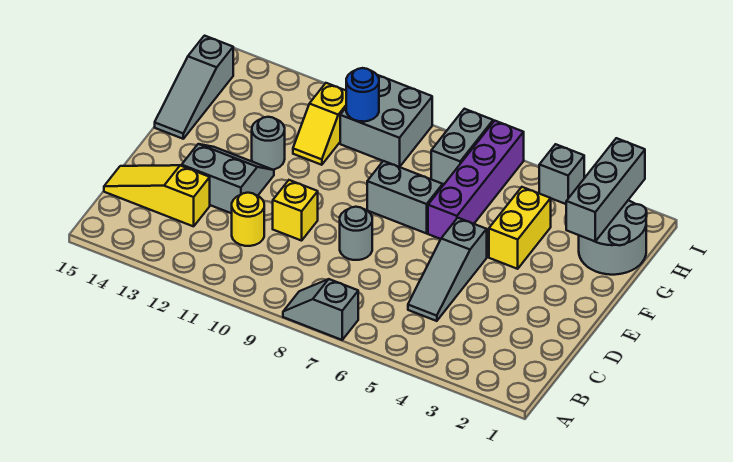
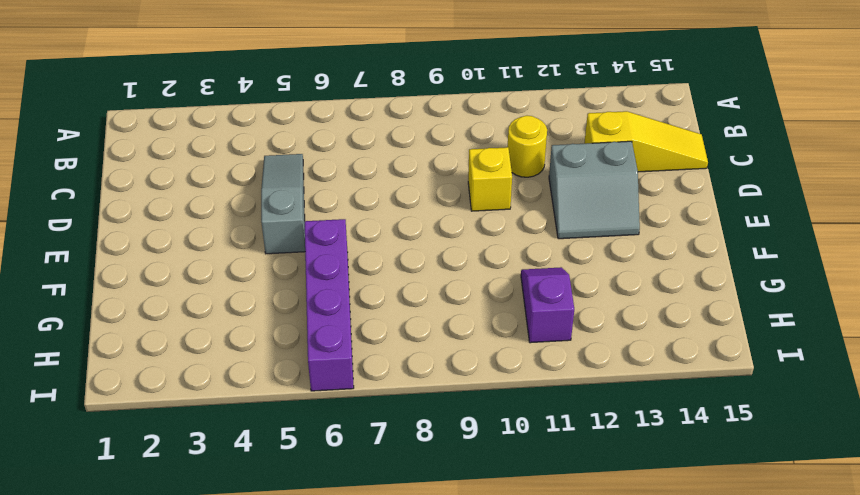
purple slope G11:H11 level 1 top H -> yellow slope G11:H11 level 1 top H
none -> grey slope A7:A8 level 1 top 7
none -> grey round brick D8 level 1
none -> yellow brick F4:G4 level 1

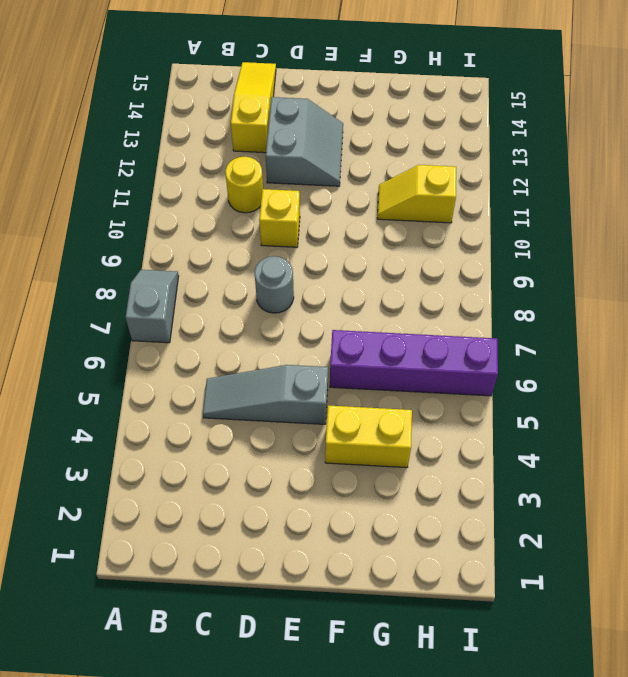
none -> grey brick F7:F8 level 1
none -> grey round brick F12 level 1
none -> grey slope F15:H15 level 1 top H

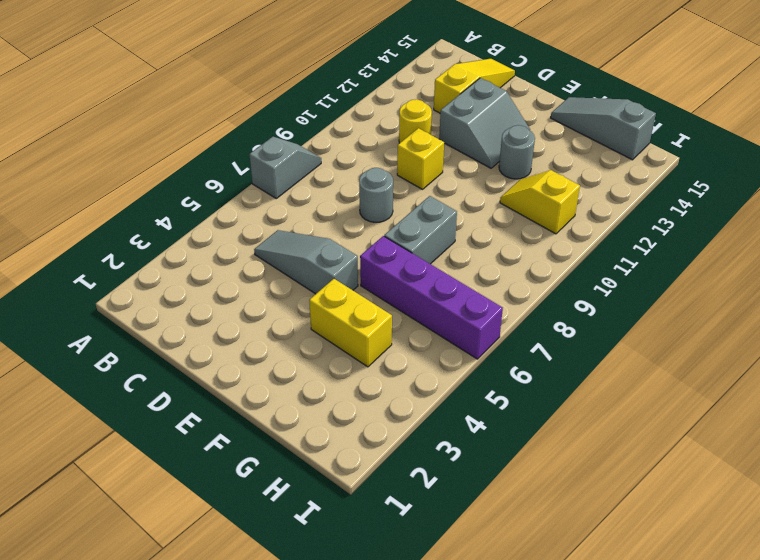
none -> grey round brick G1:H2 level 1
none -> grey brick H7:I7 level 1
none -> grey brick H9:I10 level 1

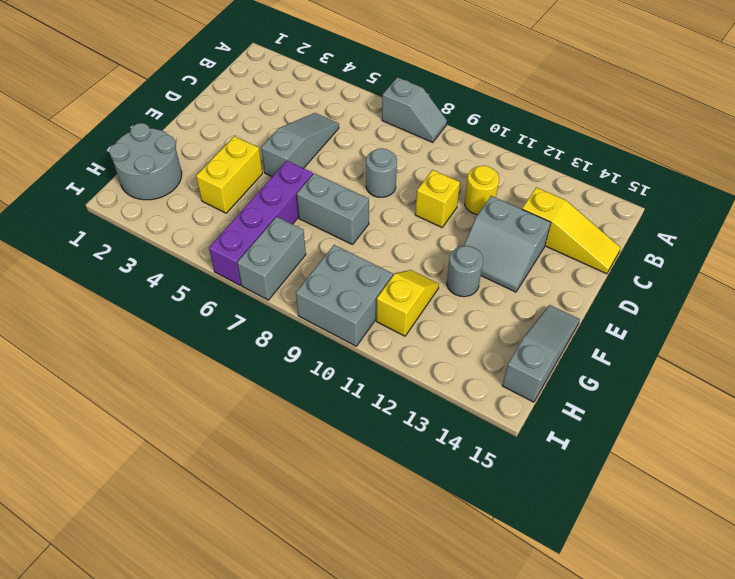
none -> grey brick I4 level 1
none -> grey brick G2:I2 level 2
none -> blue round brick H10 level 2

